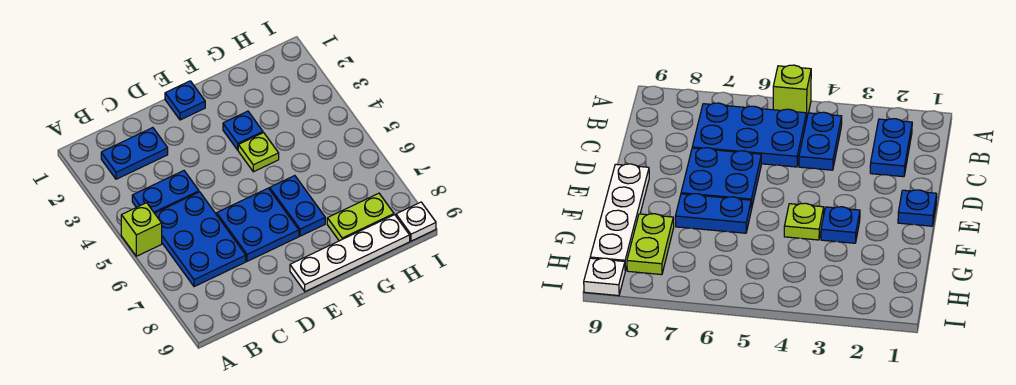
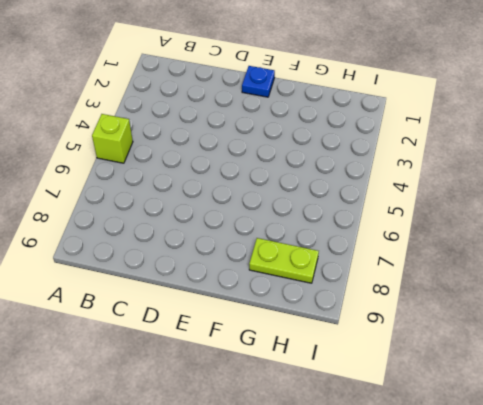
none -> blue plate B2:C2 level 1
none -> blue plate B4:C4 level 1
none -> blue plate B5:C7 level 1

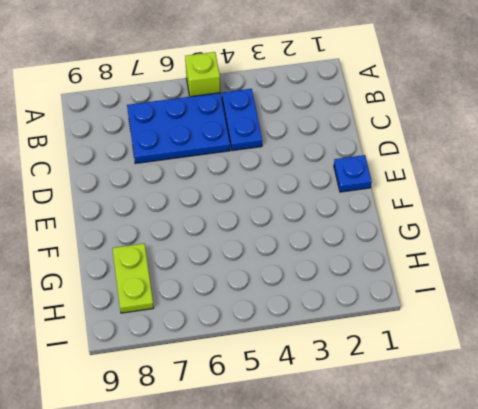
none -> blue plate B2:C2 level 1
none -> blue plate D6:E7 level 1
none -> white plate E9:H9 level 1

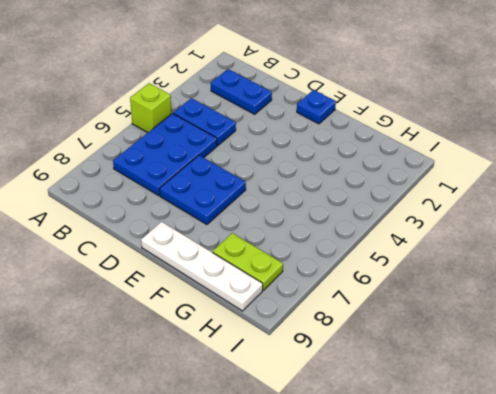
none -> blue plate F3 level 1
none -> lime plate F4 level 1
none -> blue plate F6:F7 level 1

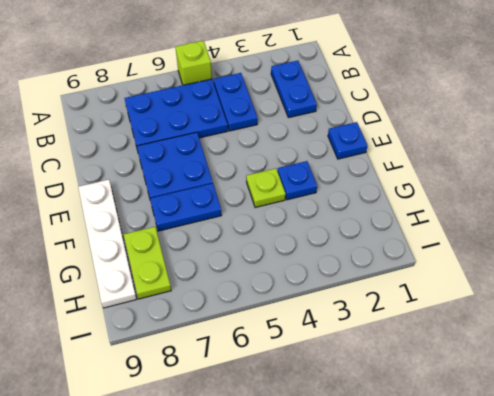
none -> white plate I9 level 1

